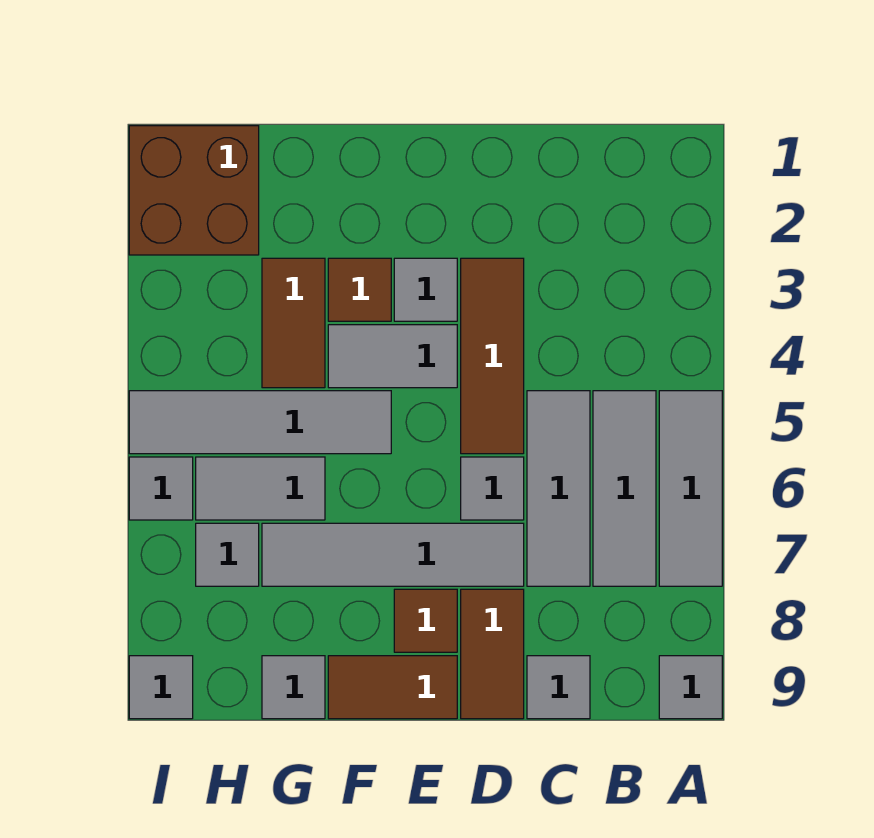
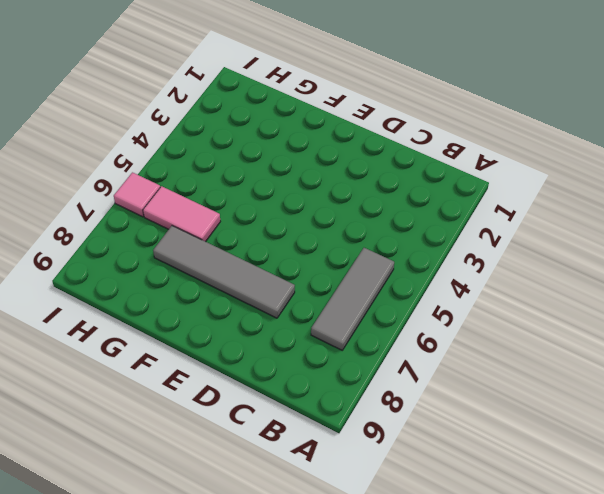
pink tile G6:H6 level 1 -> grey tile G6:H6 level 1
pink tile I6 level 1 -> grey tile I6 level 1
none -> grey tile A5:A7 level 1
none -> grey tile A9 level 1
none -> grey tile C5:C7 level 1

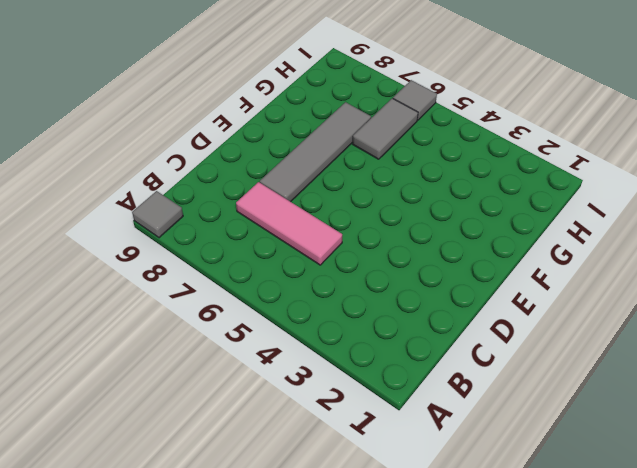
pink tile C5:C7 level 1 -> grey tile C5:C7 level 1
none -> grey tile A5:A7 level 1
none -> grey tile B5:B7 level 1
none -> grey tile C9 level 1

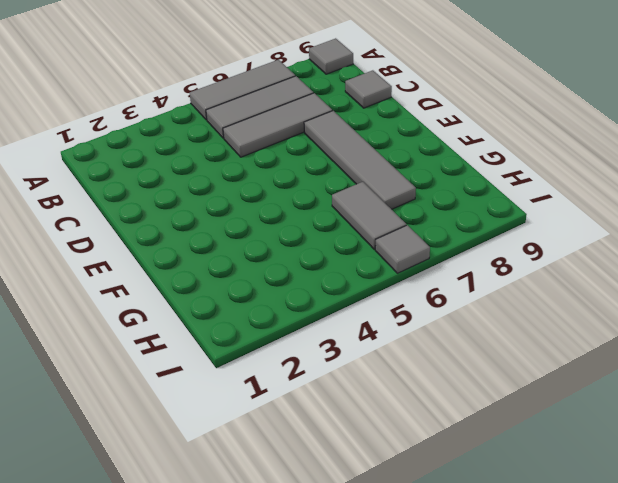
none -> brown tile D3:D5 level 1
none -> grey tile D6 level 1
none -> brown tile D8:D9 level 1

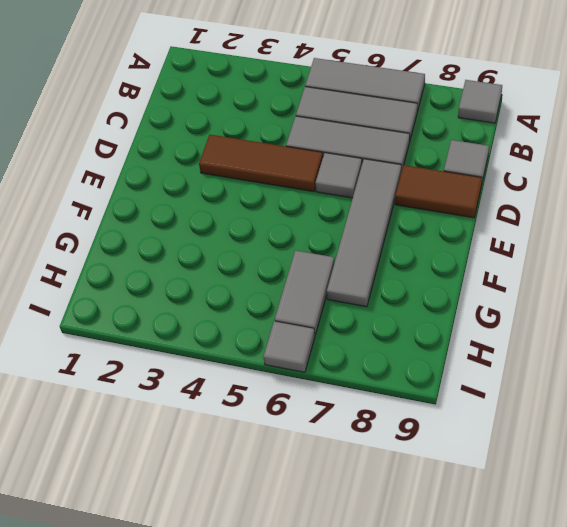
none -> grey tile E3 level 1
none -> grey tile E4:F4 level 1
none -> brown tile E8 level 1

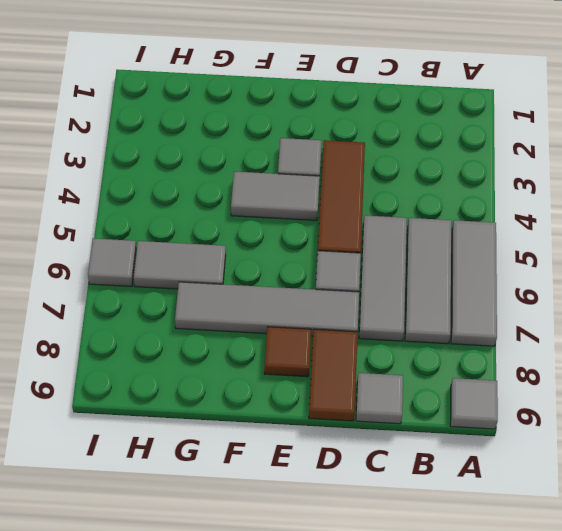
none -> brown tile E9:F9 level 1
none -> brown tile F3 level 1
none -> grey tile F5:I5 level 1

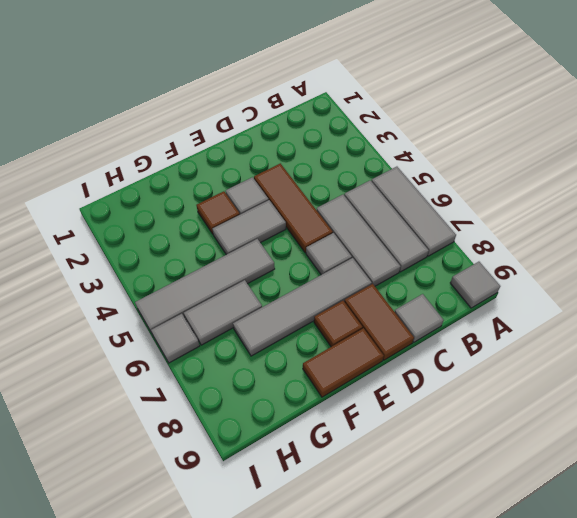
none -> brown tile G3:G4 level 1
none -> grey tile G9 level 1
none -> brown brick H1:I2 level 1

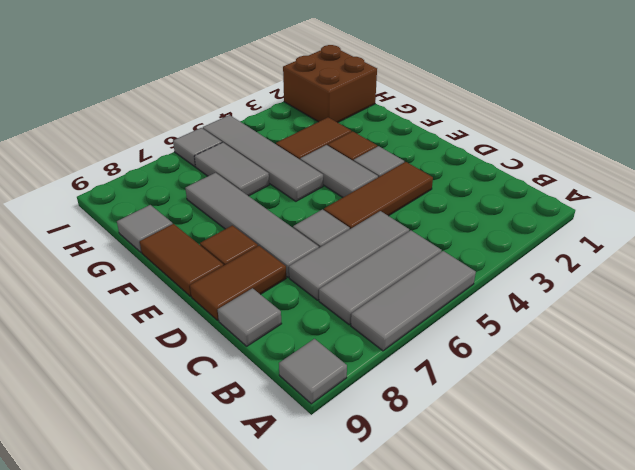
none -> grey tile H7 level 1
none -> grey tile I9 level 1

